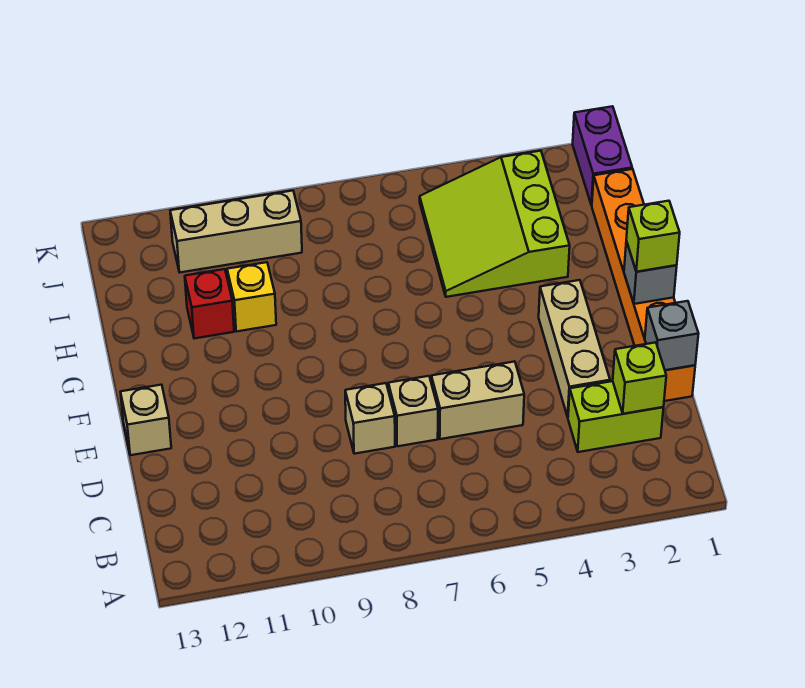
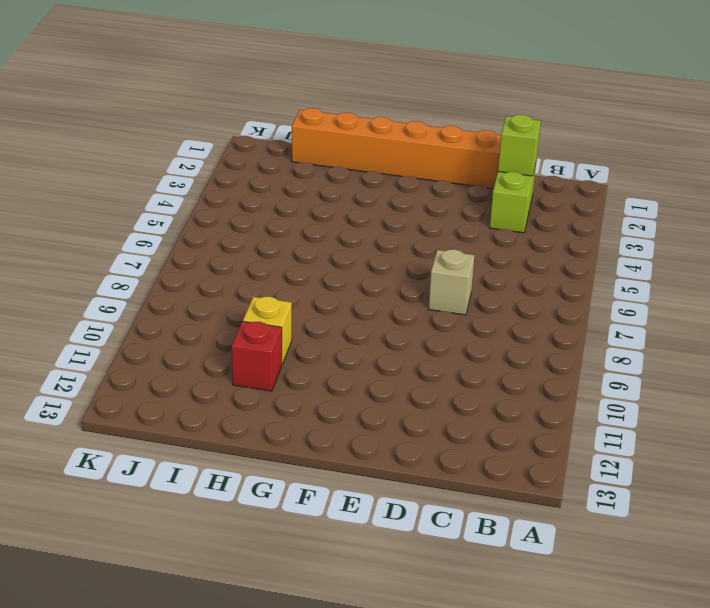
none -> tan brick D3:F3 level 1
none -> tan brick D5:D6 level 1
none -> tan brick D8 level 1

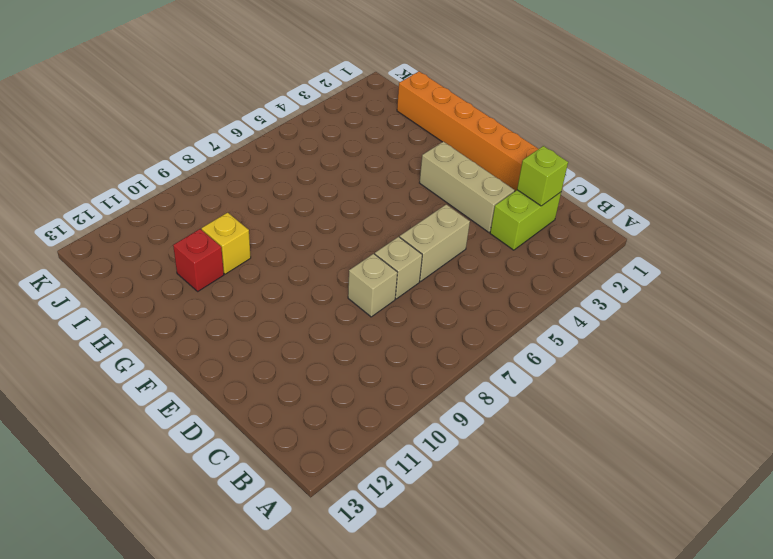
none -> tan brick E13 level 1
none -> lime slope H3:J5 level 1 top 3
none -> purple brick J1:K1 level 1

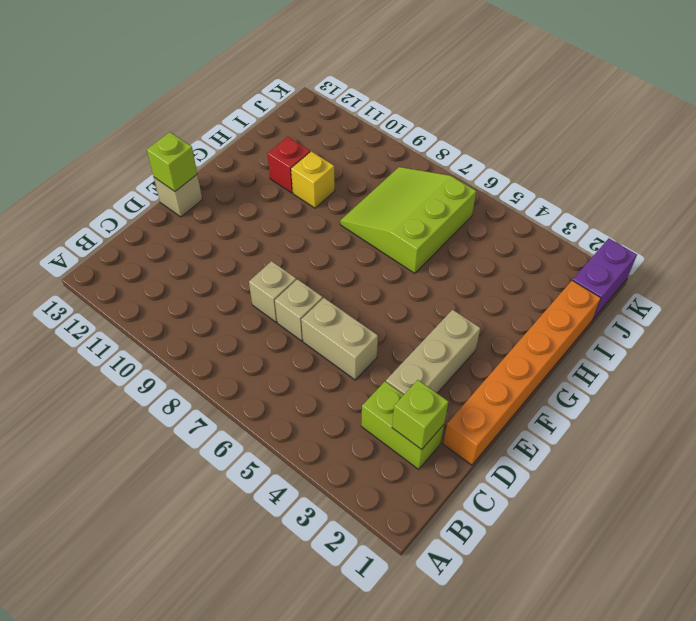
lime brick E13 level 2 -> lime brick F1 level 3
lime slope H6:J8 level 1 top 6 -> lime slope H3:J5 level 1 top 3
none -> tan brick J9:J11 level 1
none -> grey brick D1 level 2
none -> grey brick F1 level 2

